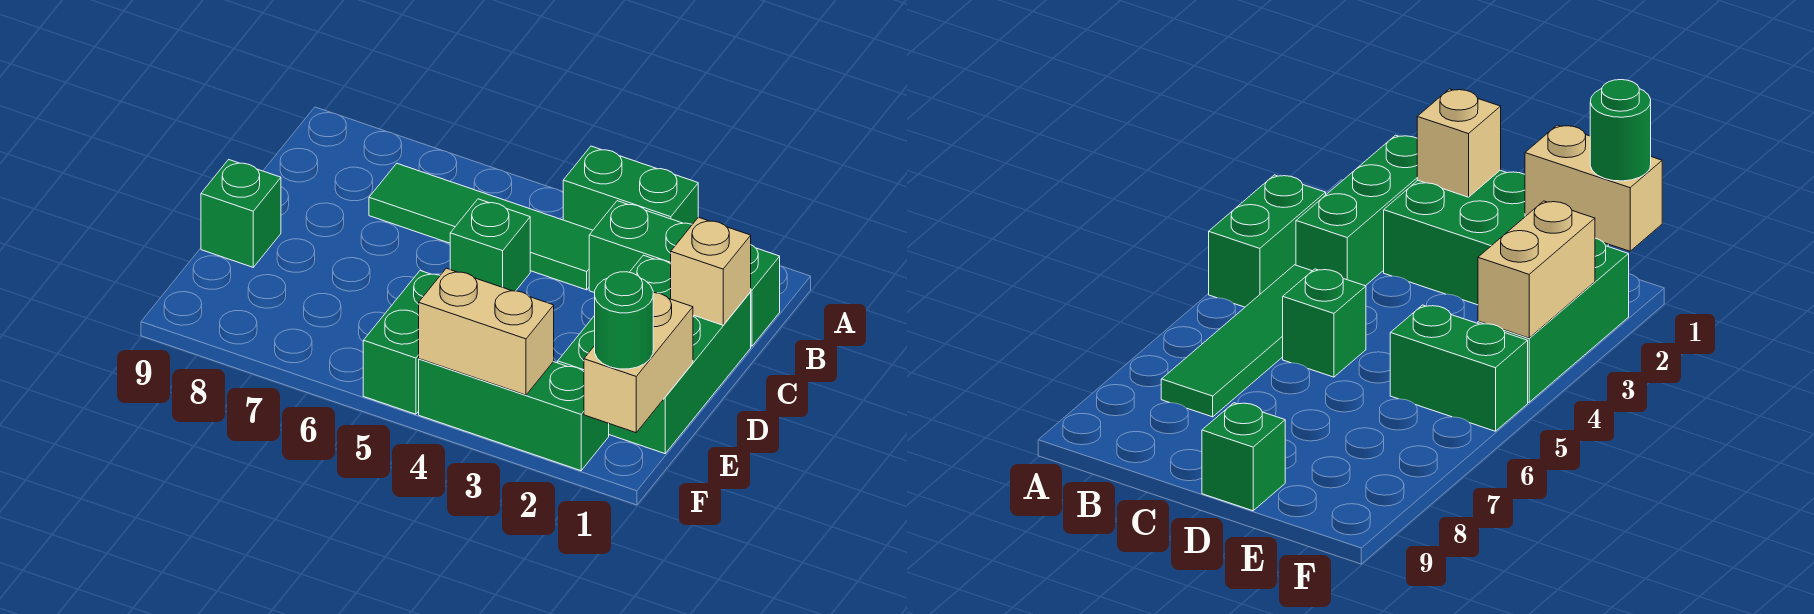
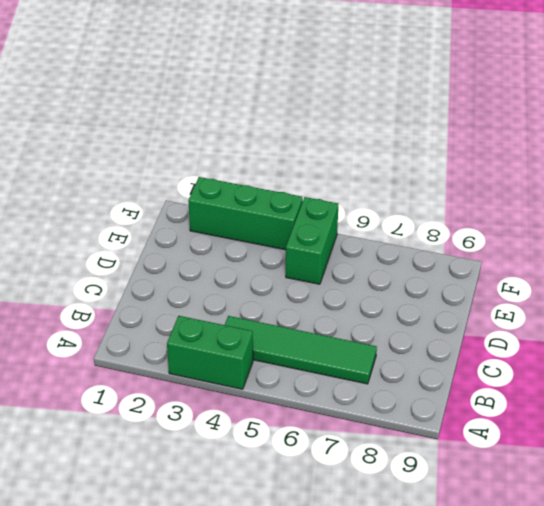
none -> green brick B1:B3 level 1
none -> green brick C1:E2 level 1
none -> green brick C5 level 1

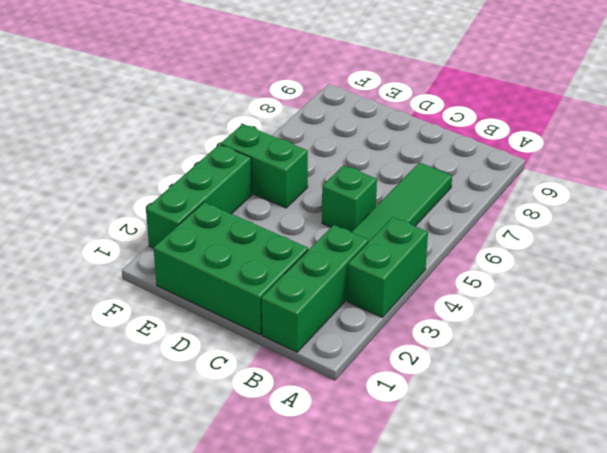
none -> green brick D9 level 1
none -> tan brick C1 level 2
none -> tan brick E1:F1 level 2

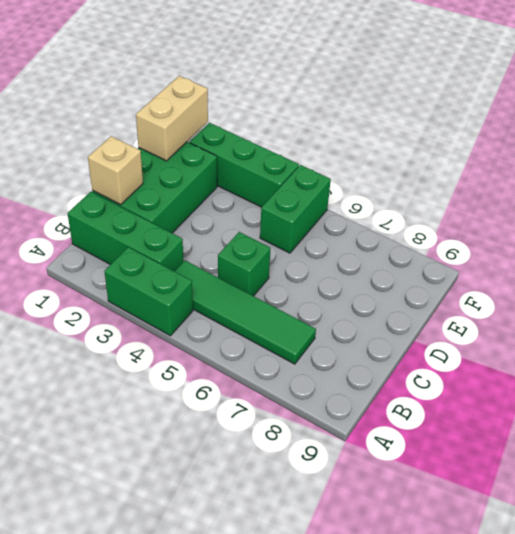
none -> green brick D9 level 1
none -> tan brick F3:F4 level 2
none -> green round brick F1 level 3

